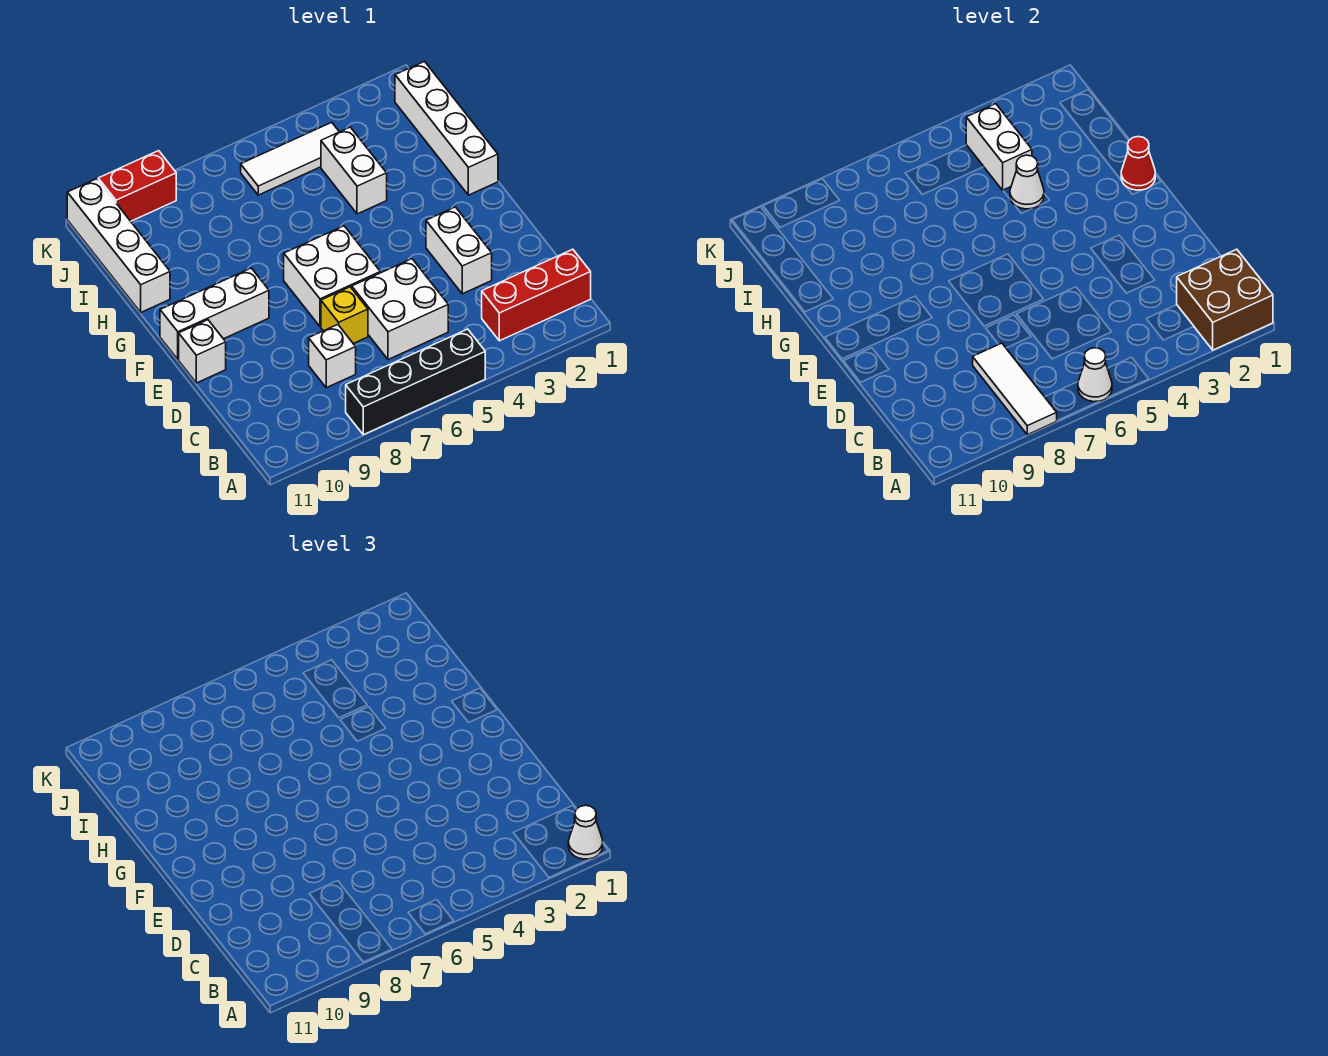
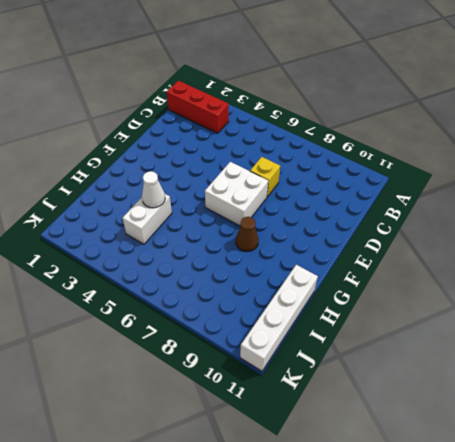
brown cone G8 level 1 -> none
none -> black brick A5:A8 level 1
none -> white brick C5:D6 level 1
none -> white brick C8 level 1

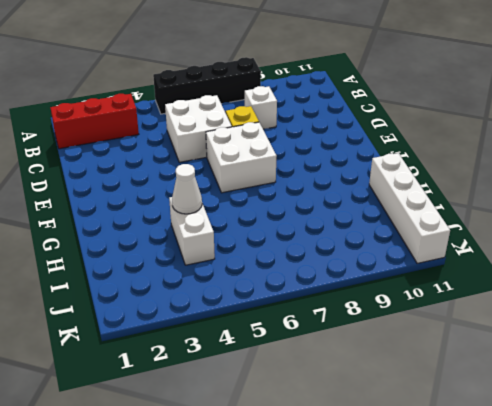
none -> white brick D3:E3 level 1
none -> white brick E11 level 1
none -> white brick F9:F11 level 1

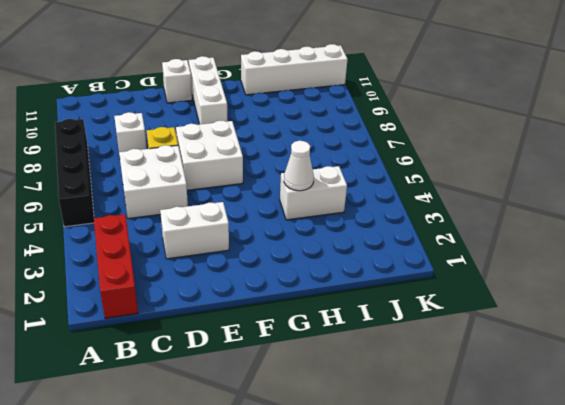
none -> white brick G1:J1 level 1
none -> white tile J4:J6 level 1
none -> red brick K9:K10 level 1

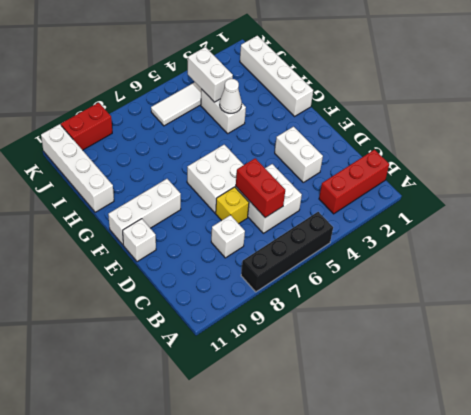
red brick C6:D6 level 2 -> none
none -> brown brick A1:B2 level 2
none -> white cone A6 level 2
none -> white tile A8:C8 level 2

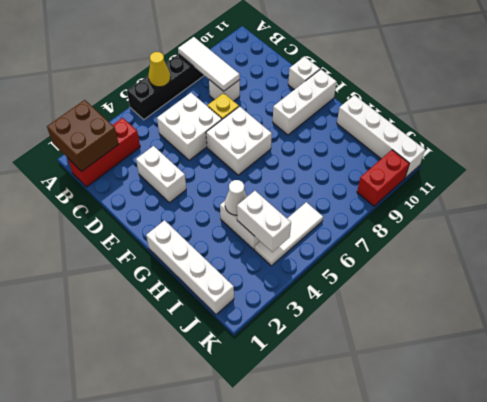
yellow cone A6 level 2 -> white cone A6 level 2
none -> red cone G1 level 2
none -> white cone A1 level 3

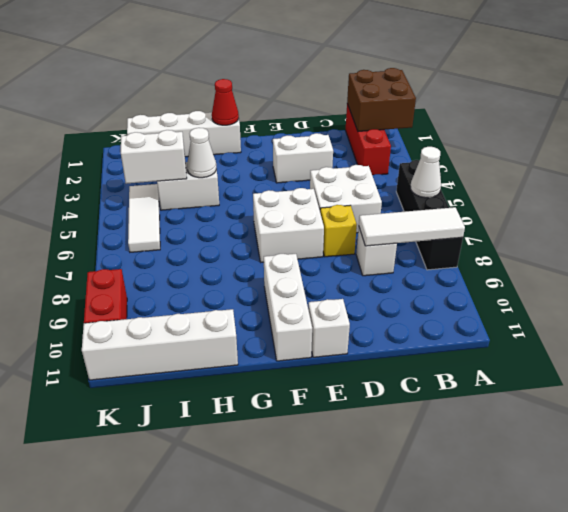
none -> white cone A1 level 3

